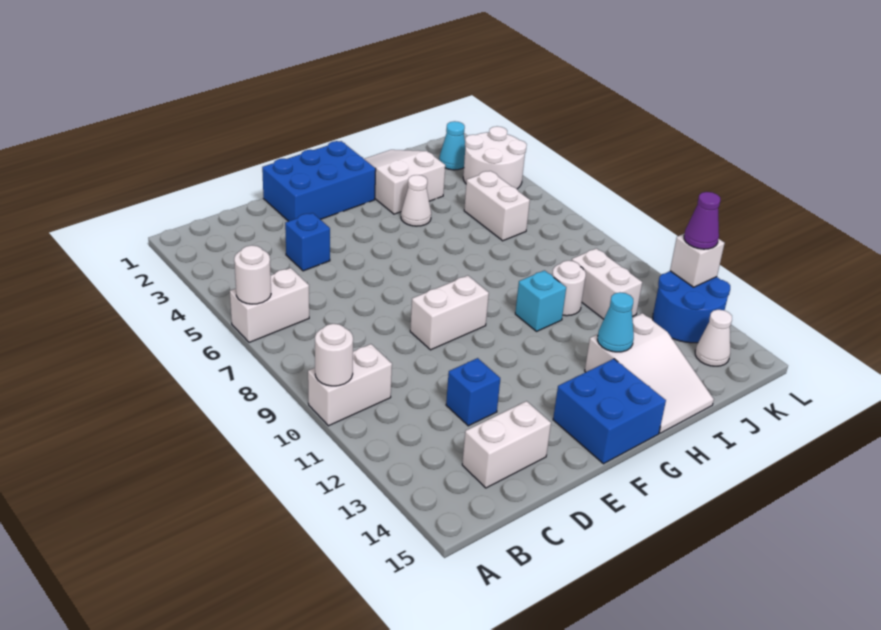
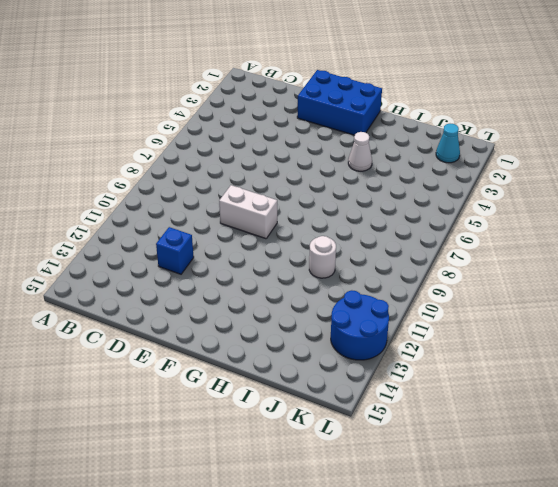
none -> white brick A6:B6 level 1
none -> white brick A10:B10 level 1
none -> white brick C14:D14 level 1

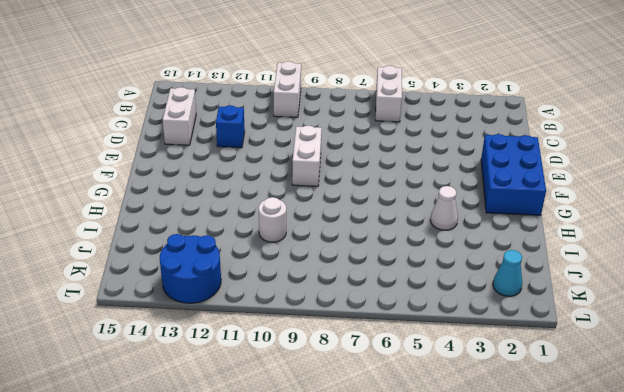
none -> blue brick D4 level 1
none -> blue brick F14:G15 level 1
none -> white slope H1:I3 level 1 top 3

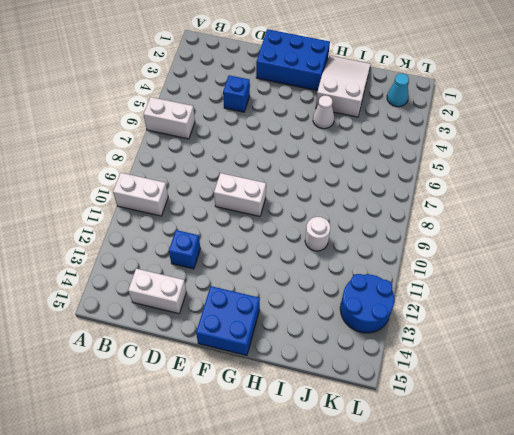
none -> cyan brick H10 level 1
none -> white slope H13:I15 level 1 top 13
none -> white brick J5:J6 level 1

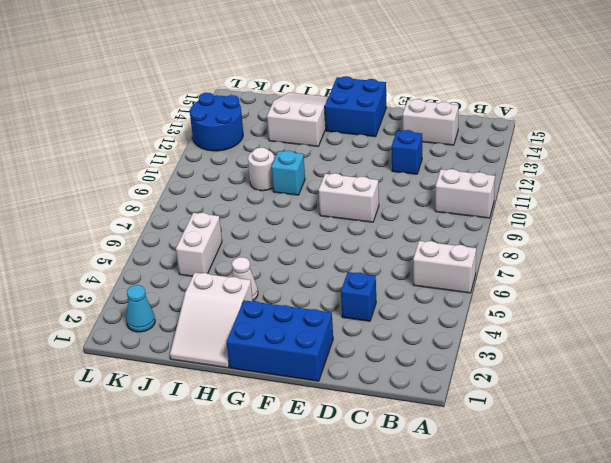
none -> white brick J10:J11 level 1
none -> white round brick K3:L4 level 1
none -> white cone K14 level 1

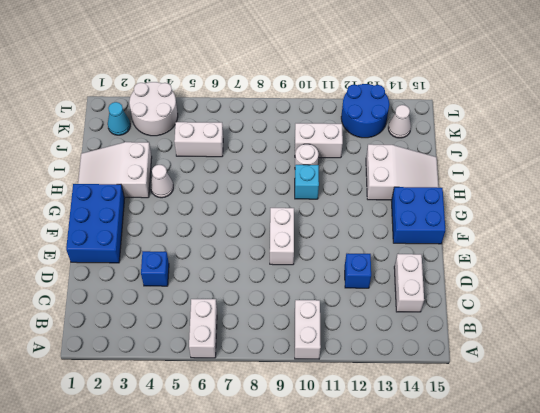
none -> white round brick A6 level 2
none -> white round brick A10 level 2
none -> cyan cone H13 level 2

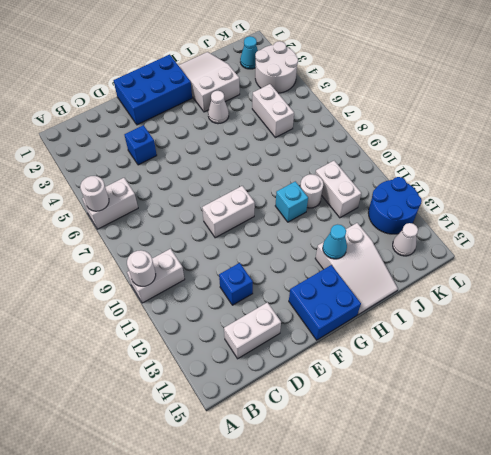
none -> white brick L12 level 2
none -> purple cone L12 level 3

